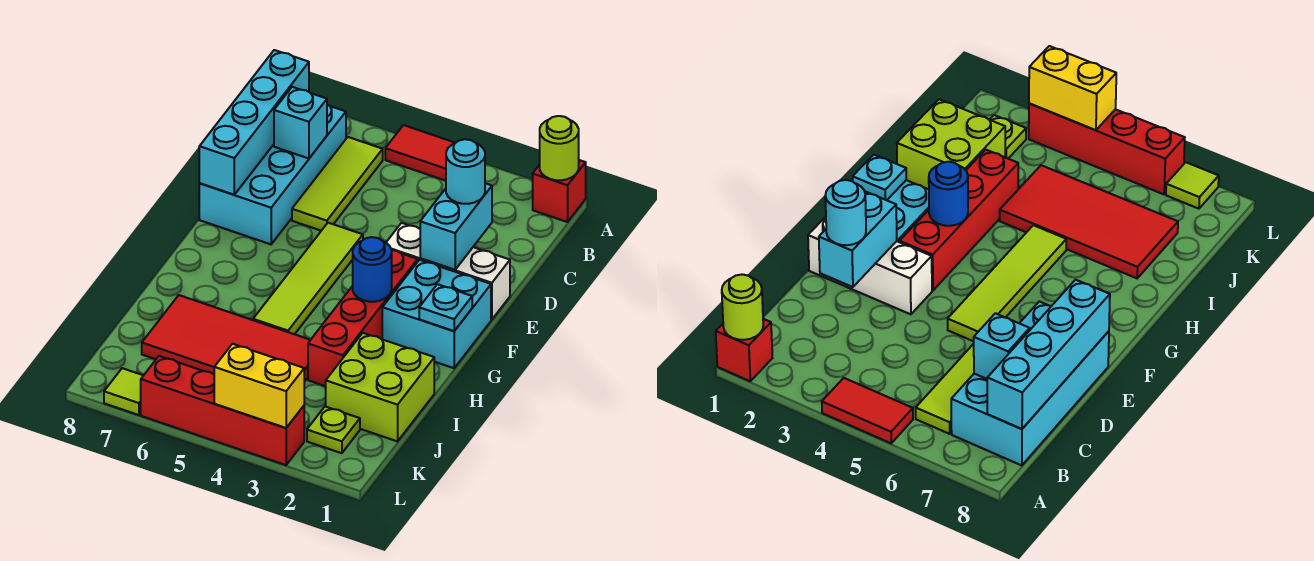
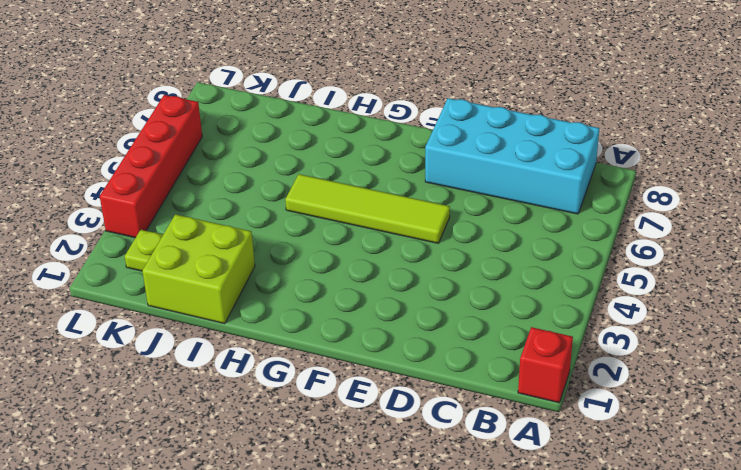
none -> red tile A4:A5 level 1
none -> lime tile B6:D6 level 1
none -> white brick E1:E3 level 1

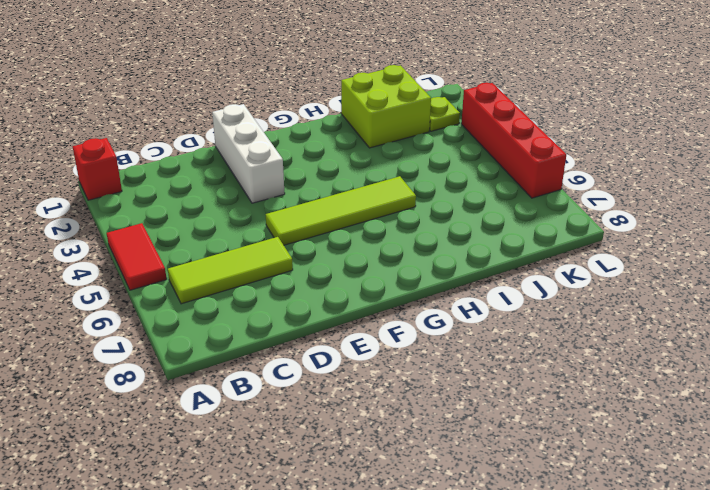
none -> cyan brick B7:E8 level 1
none -> cyan brick F1:G2 level 1
none -> red brick F3:I3 level 1

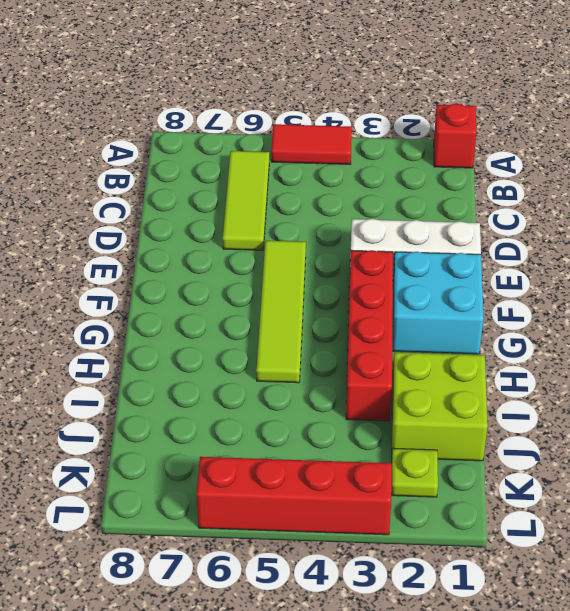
none -> cyan brick B7:E8 level 1
none -> red tile I4:J7 level 1
none -> lime tile L7 level 1

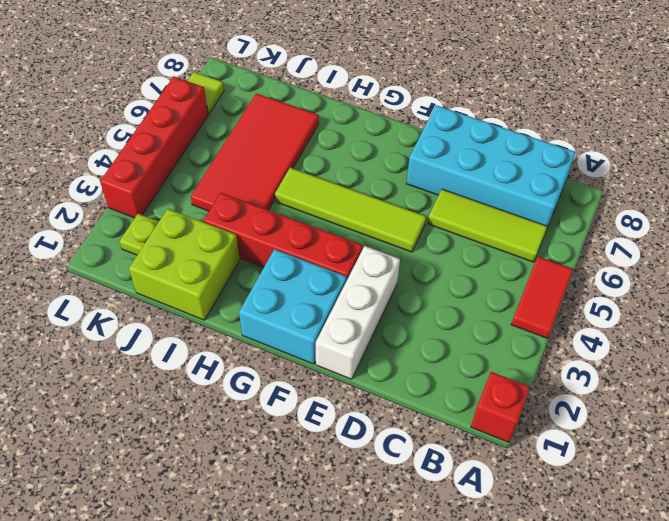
none -> lime round brick A1 level 2
none -> cyan brick B8:E8 level 2
none -> cyan brick C7 level 2

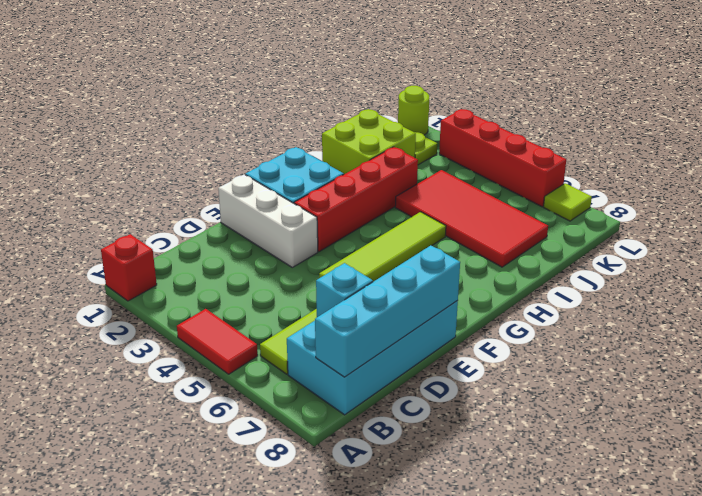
lime round brick L1 level 1 -> lime round brick A1 level 2
none -> cyan brick D2:E2 level 2
none -> cyan plate G1 level 2
none -> blue round brick G3 level 2

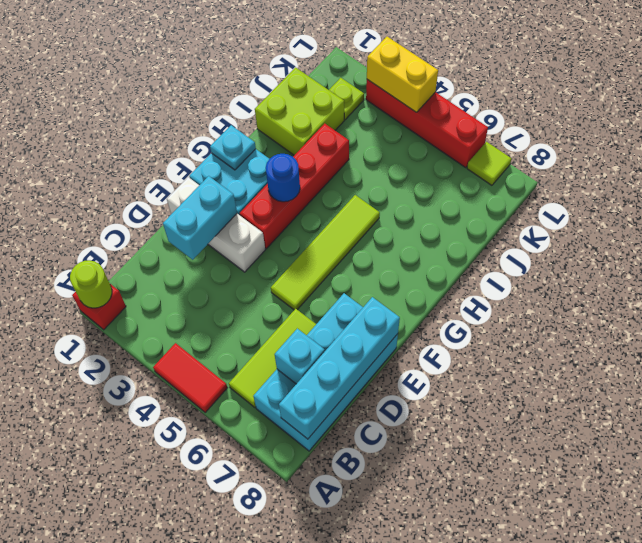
none -> red tile I4:J7 level 1
none -> cyan round brick D2 level 3

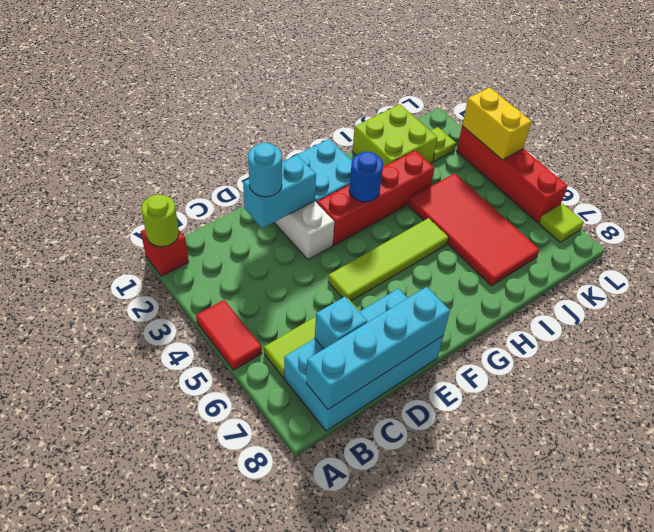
none -> cyan plate G1 level 2

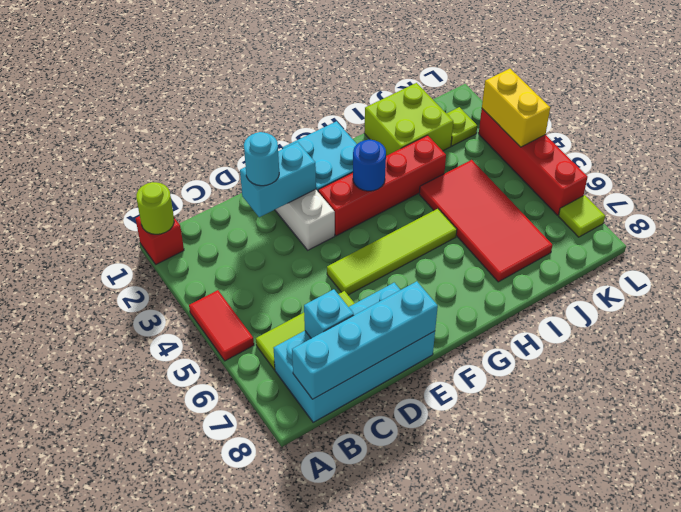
none -> cyan plate G1 level 2

